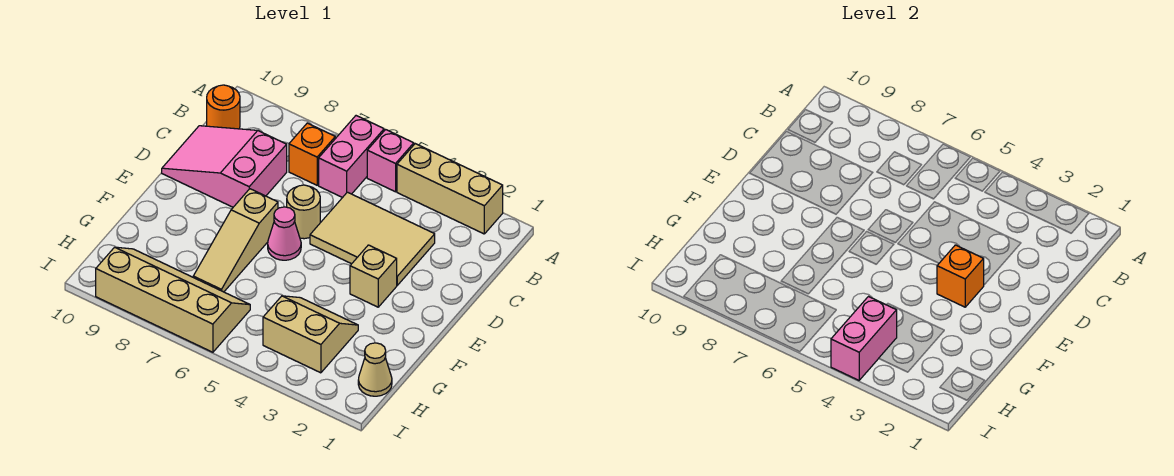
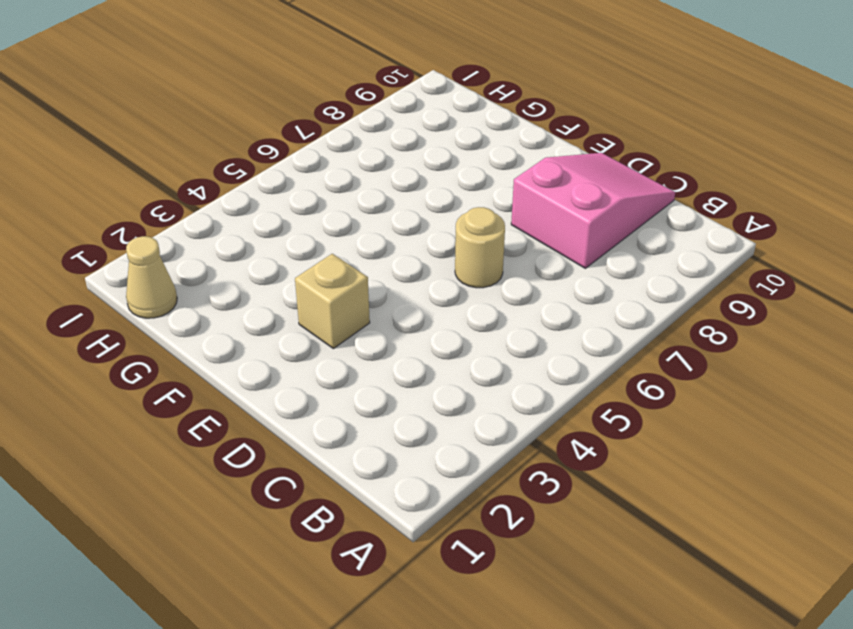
none -> tan brick A2:A4 level 1
none -> pink brick A5 level 1
none -> pink brick A6:B6 level 1

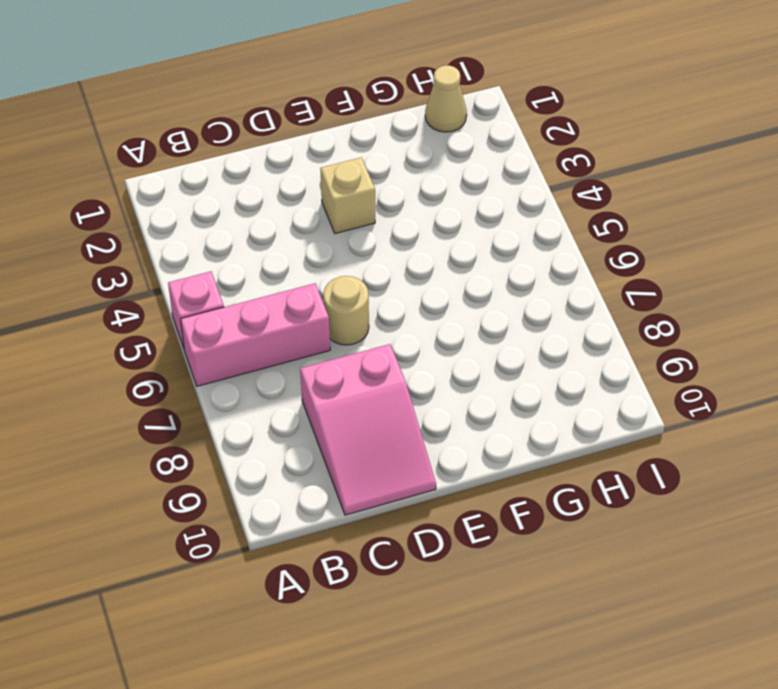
pink brick A6:C6 level 1 -> pink brick A6:B6 level 1
none -> tan brick A2:A4 level 1
none -> orange brick B7 level 1
none -> orange round brick B10 level 1

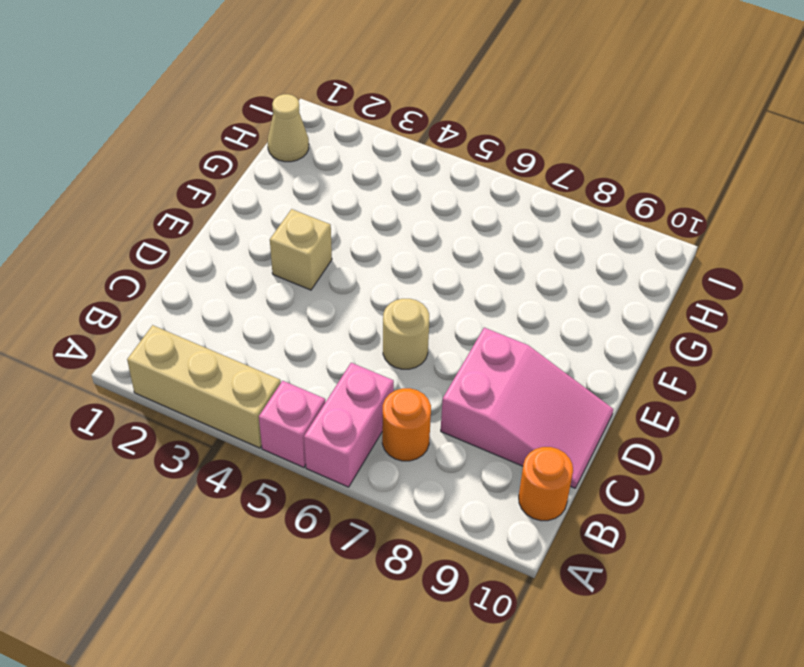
orange round brick B7 level 1 -> orange brick B7 level 1
none -> tan tile C3:D5 level 1
none -> pink cone E6 level 1
none -> tan slope E7:G7 level 1 top E

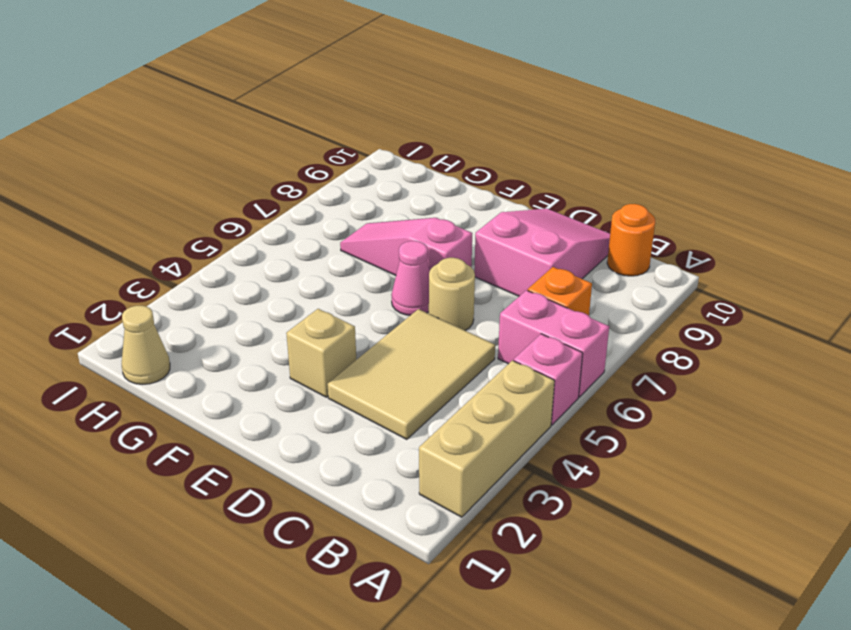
pink slope E7:G7 level 1 top E -> tan slope E7:G7 level 1 top E
none -> tan slope G3:H4 level 1 top H
none -> tan slope H6:I9 level 1 top I
none -> orange brick E3 level 2

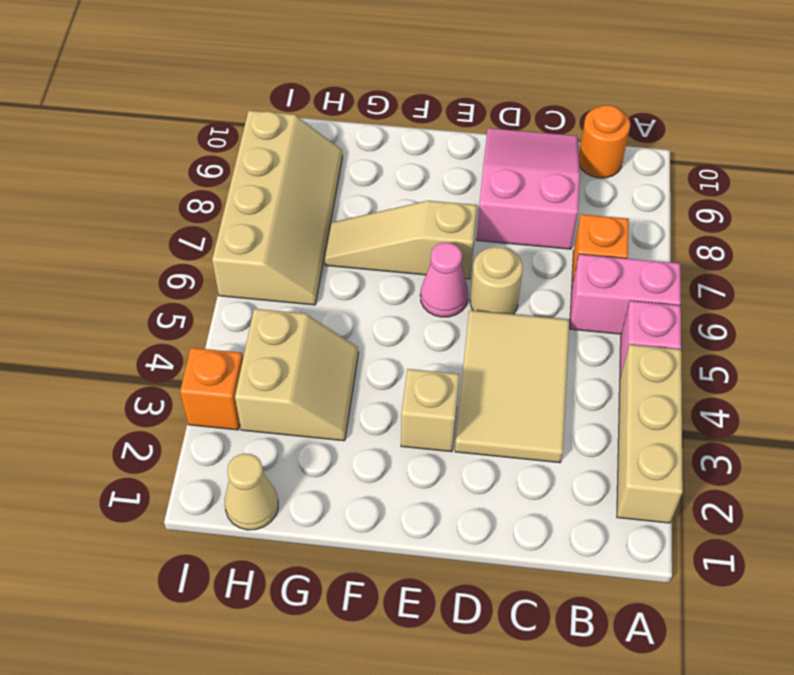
orange brick I3 level 1 -> orange brick E3 level 2
none -> pink brick H4:I4 level 2

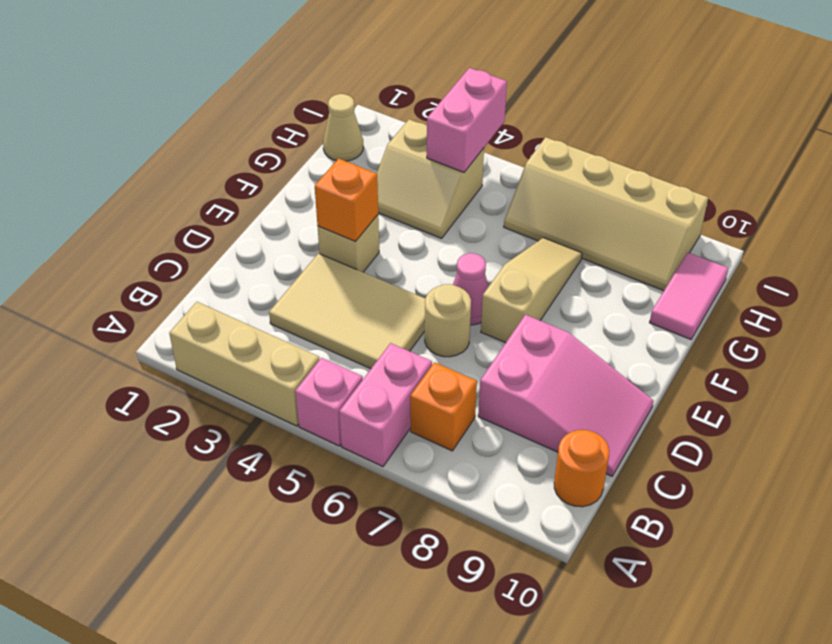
pink tile G10:H10 level 1 -> none

